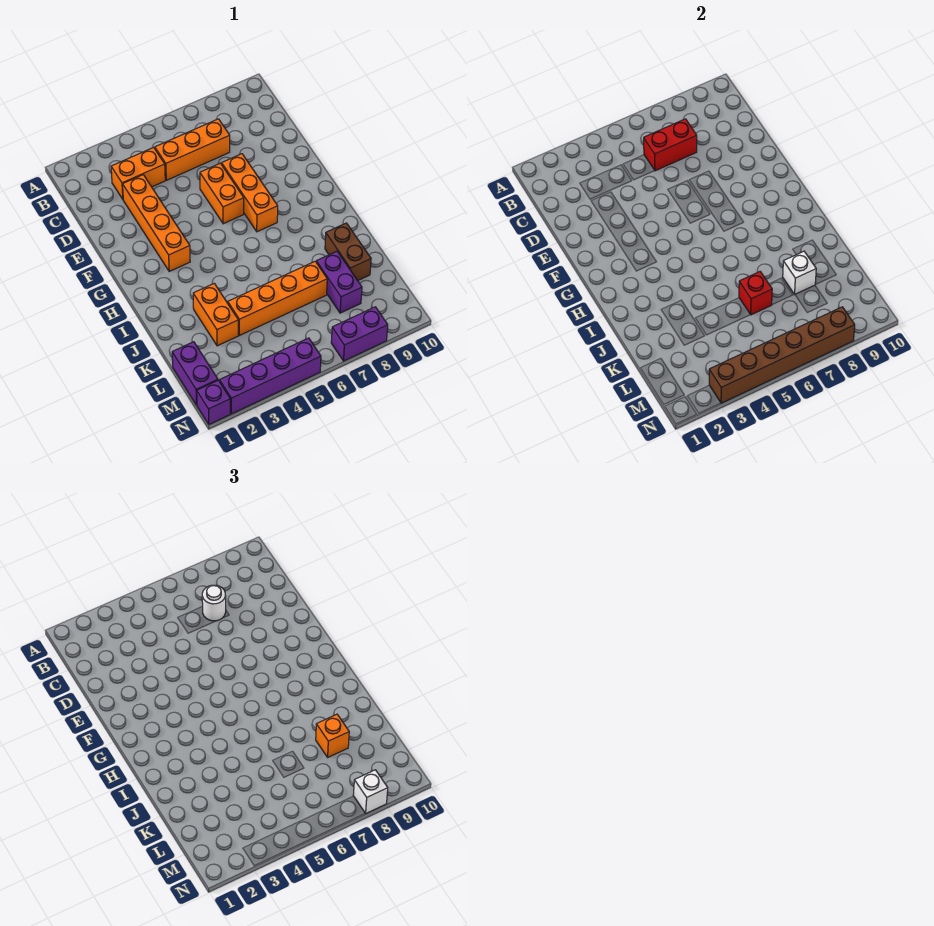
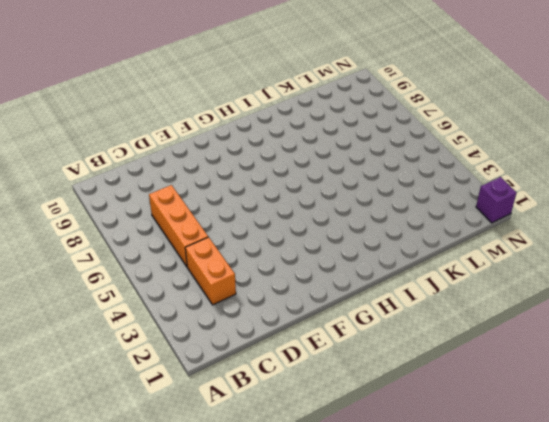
none -> orange brick D3:G3 level 1
none -> orange brick E6:F6 level 1
none -> orange brick E7:G7 level 1

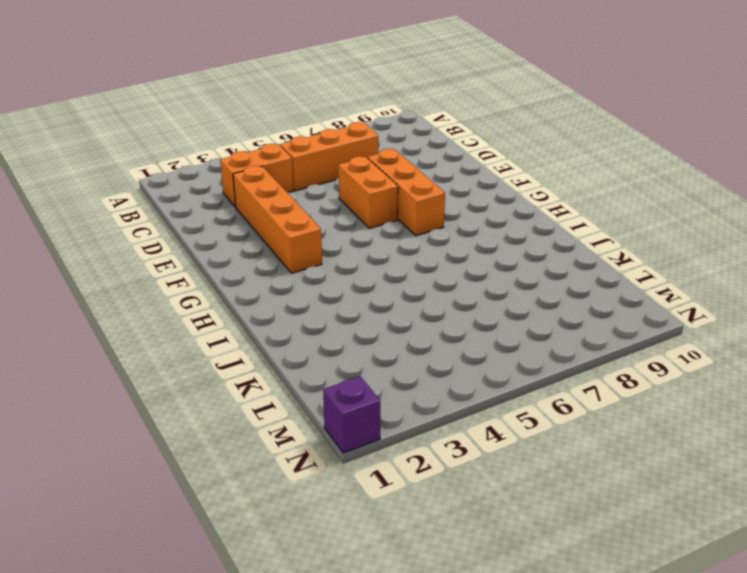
none -> orange brick J3:K3 level 1
none -> brown brick J9:K9 level 1
none -> orange brick K4:K7 level 1

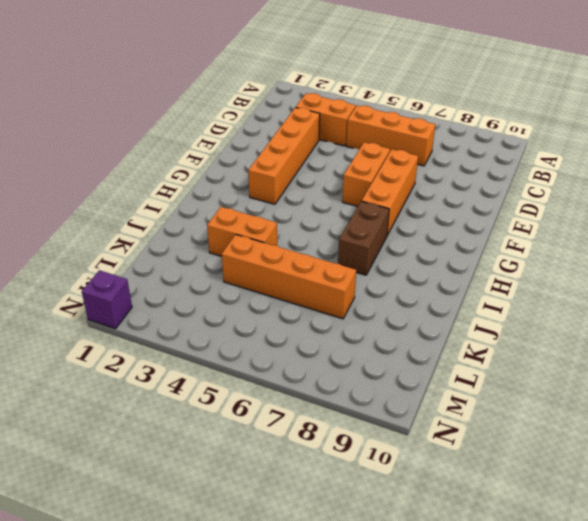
brown brick H7:I7 level 1 -> brown brick J9:K9 level 1
orange brick J3:J4 level 1 -> orange brick J3:K3 level 1
none -> purple brick K8:L8 level 1
none -> purple brick L1:M1 level 1
none -> purple brick N2:N5 level 1

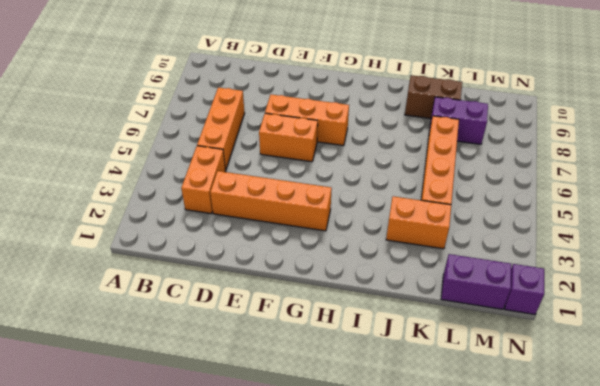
none -> purple brick N2:N5 level 1
none -> purple brick N7:N8 level 1
none -> red brick C6:C7 level 2

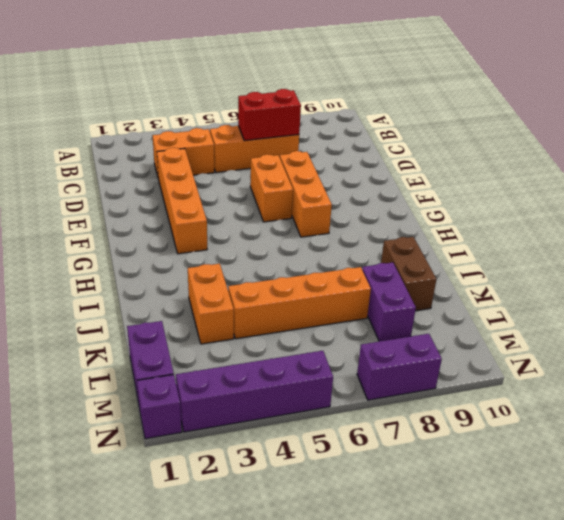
none -> red brick K6 level 2
none -> white brick K8 level 2
none -> brown brick N3:N8 level 2

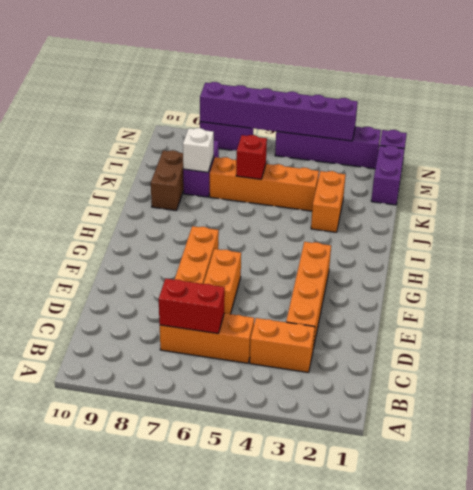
purple brick N3:N8 level 2 -> brown brick N3:N8 level 2
none -> white round brick C7 level 3
none -> orange brick K8 level 3
none -> white brick N8 level 3

